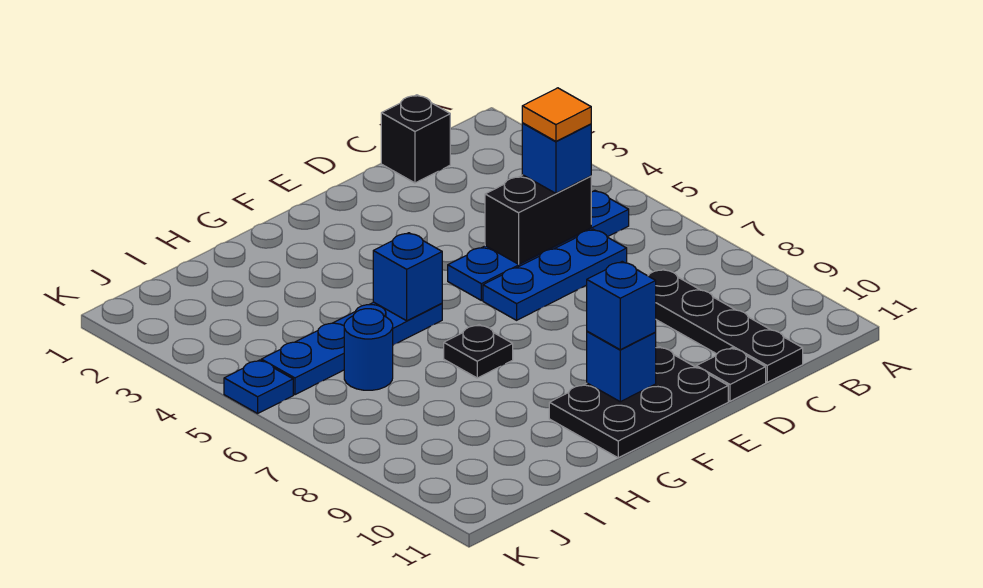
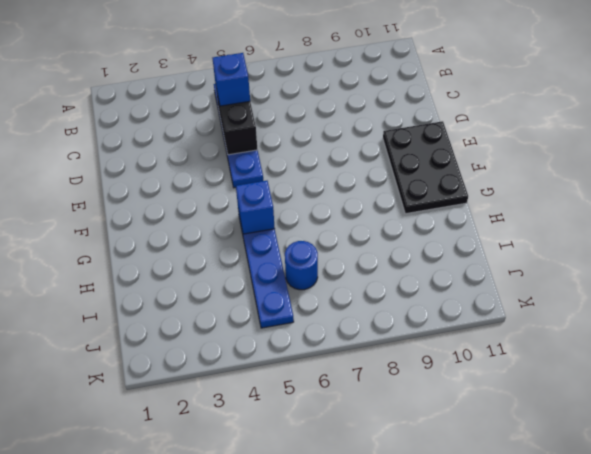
none -> black brick C1 level 1
none -> blue plate C6:E6 level 1
none -> black plate C8:C11 level 1

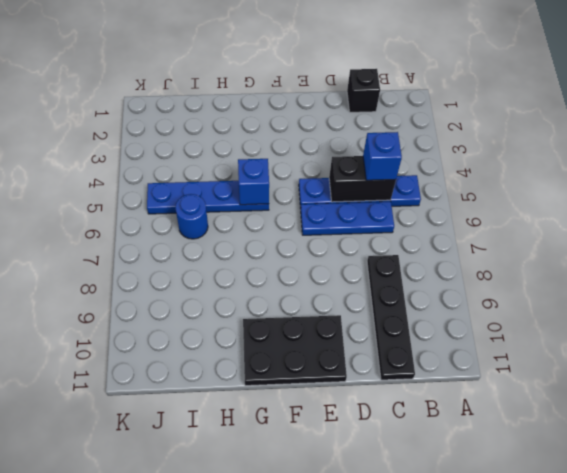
none -> black plate D11 level 1
none -> black plate G7 level 1
none -> blue plate K5 level 1

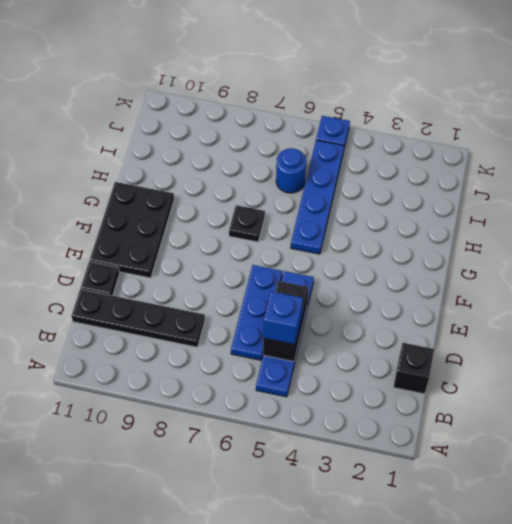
none -> blue brick F10 level 2
none -> blue brick G5 level 2
none -> blue brick F10 level 3

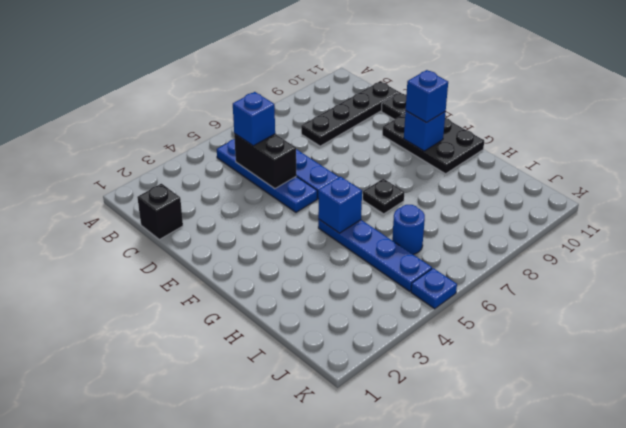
none -> orange tile C5 level 4

